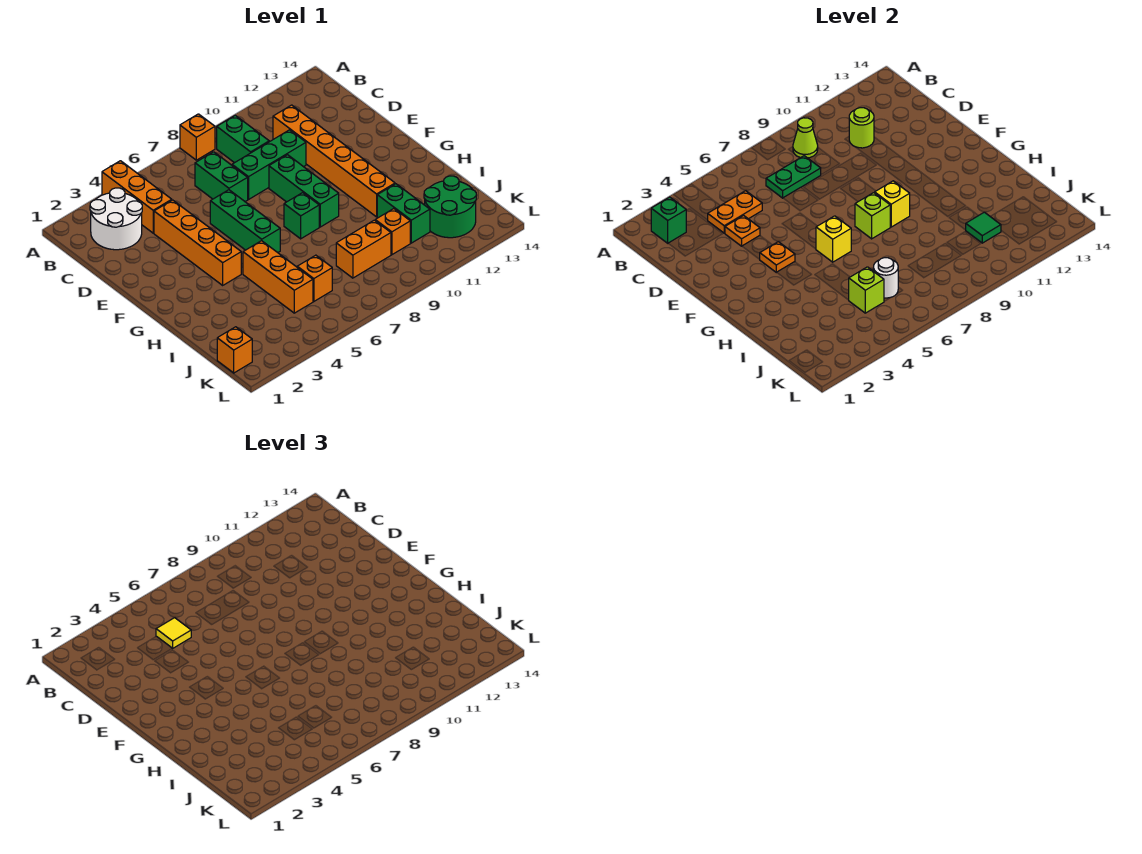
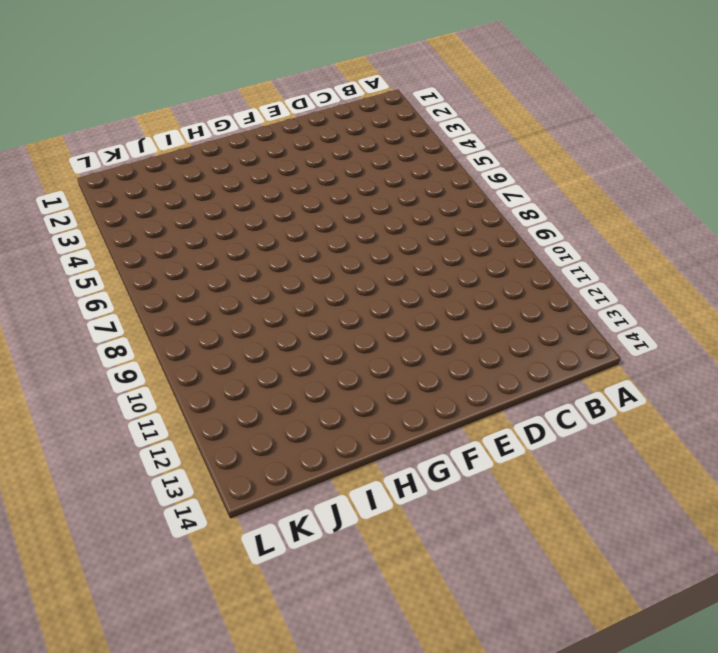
none -> orange brick A4:C4 level 1
none -> orange brick A8 level 1
none -> white round brick B2:C3 level 1
none -> green brick B9:C9 level 1

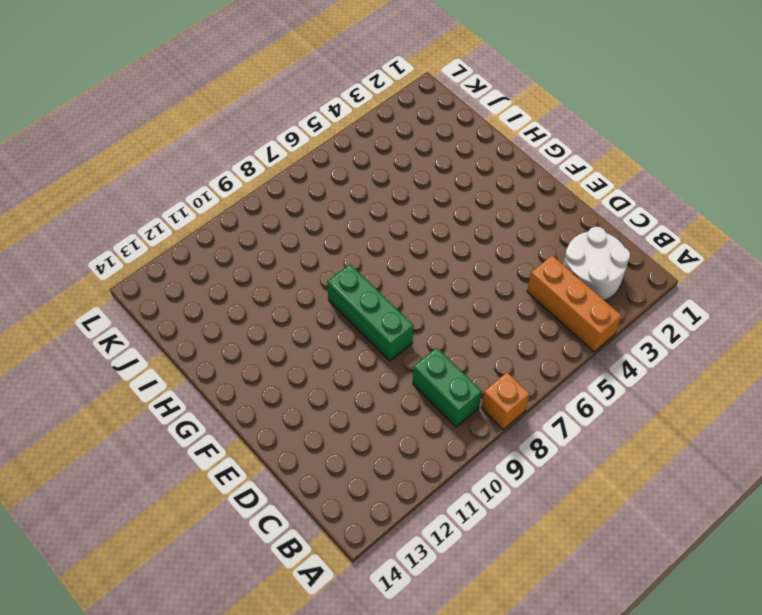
none -> green brick C7:D7 level 1
none -> orange brick C11:H11 level 1
none -> orange brick D4:G4 level 1
none -> green brick D8:D10 level 1

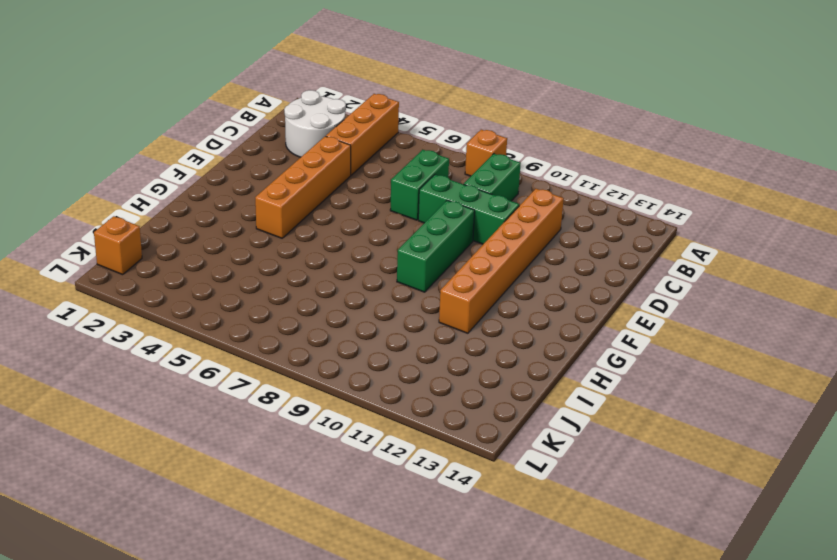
none -> green brick E6:G6 level 1
none -> green brick G8 level 1
none -> orange brick H5:J5 level 1
none -> green brick I11:J11 level 1

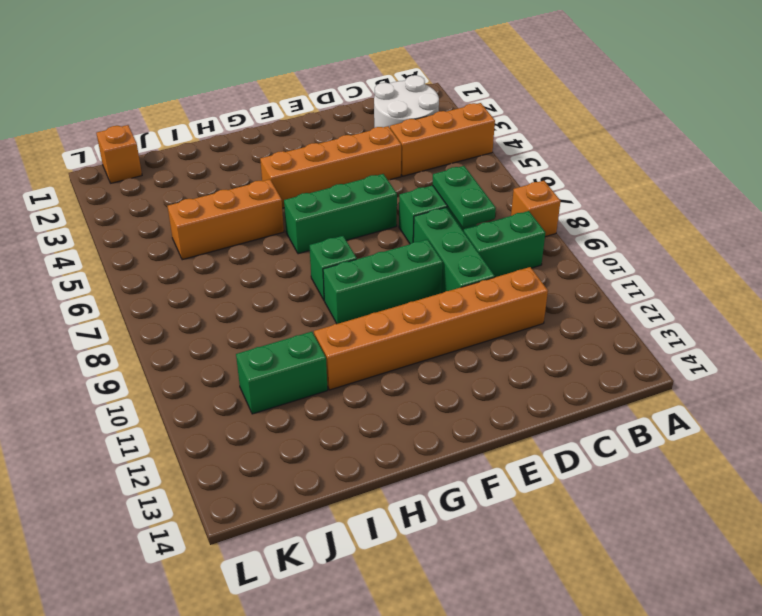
none -> orange brick J6 level 1
none -> orange brick J8:J9 level 1
none -> orange brick J10 level 1
none -> green round brick J12:K13 level 1

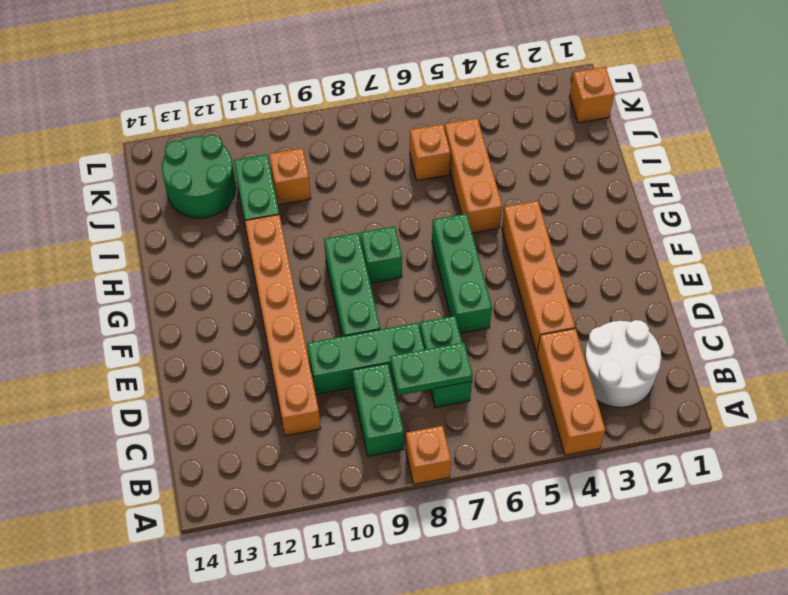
none -> orange brick J8:J9 level 1
none -> green brick B2 level 2
none -> lime cone B9 level 2
none -> orange plate C4:C5 level 2

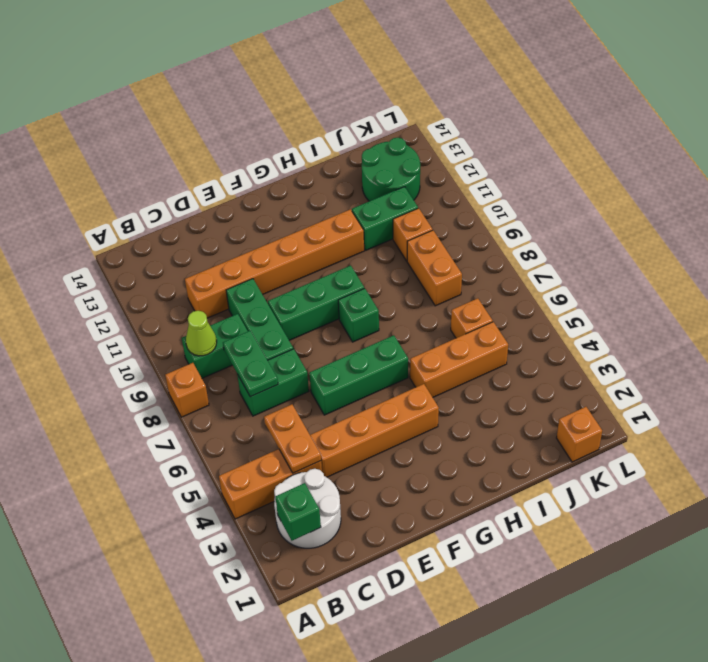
none -> lime round brick C11 level 2
none -> orange plate D4 level 2
none -> orange plate F4 level 2
none -> yellow brick G6 level 2

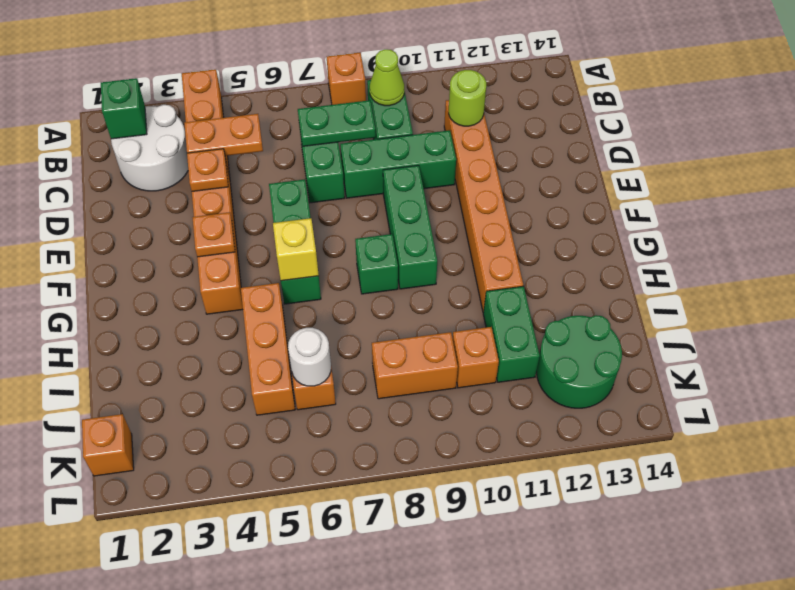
none -> lime brick G8 level 2
none -> yellow brick G9 level 2
none -> lime brick J5 level 2
none -> green tile J11 level 2

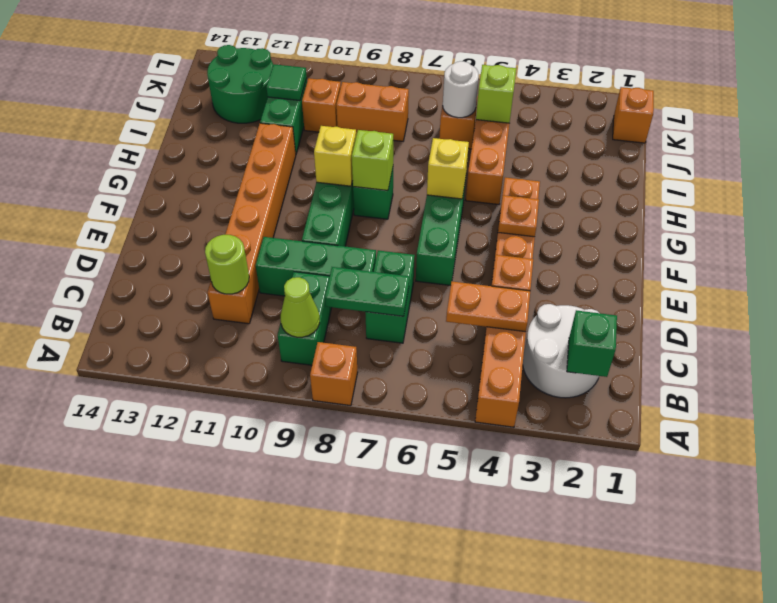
none -> yellow tile C5 level 3

